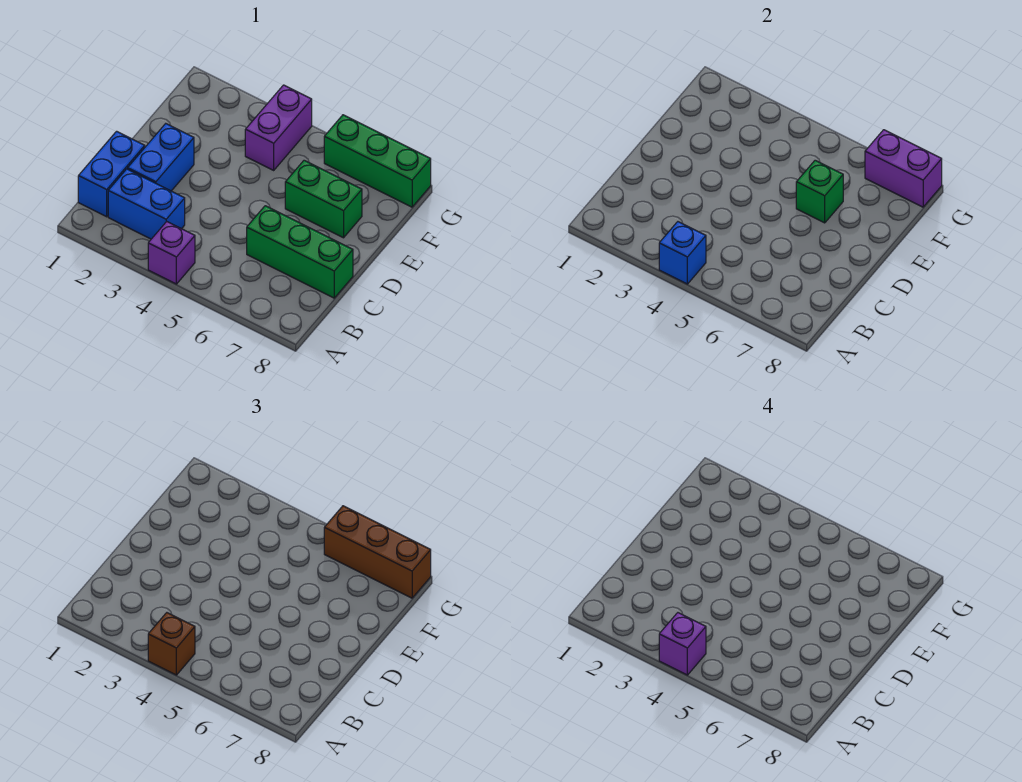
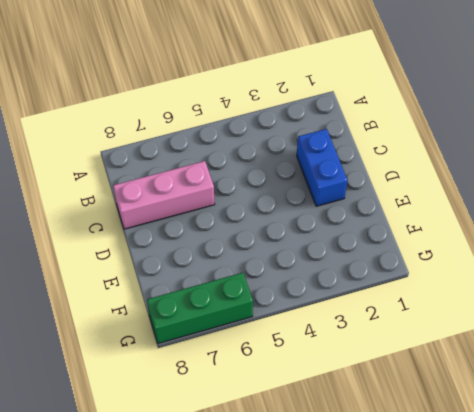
pink brick C6:C8 level 1 -> green brick C6:C8 level 1
none -> purple brick A4 level 1
none -> blue brick B1:C1 level 1
none -> blue brick B2:B3 level 1

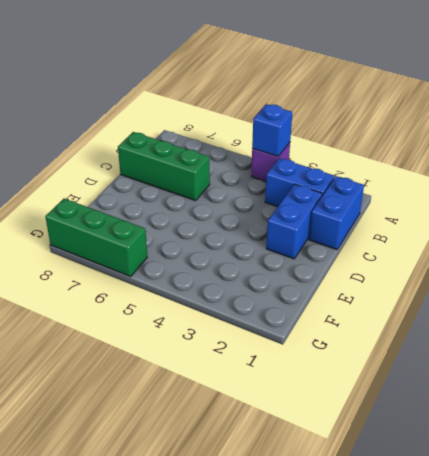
none -> green brick E6:E7 level 1
none -> purple brick F4:G4 level 1
none -> green brick E6 level 2

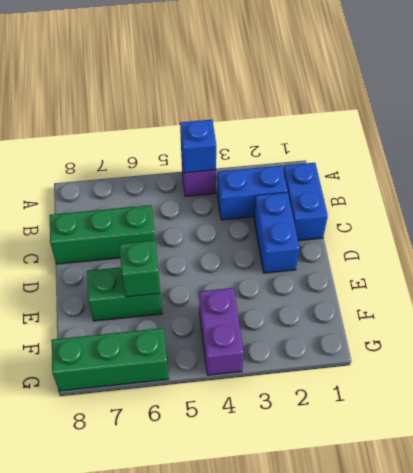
none -> purple brick G7:G8 level 2
none -> brown brick A4 level 3
none -> brown brick G6:G8 level 3

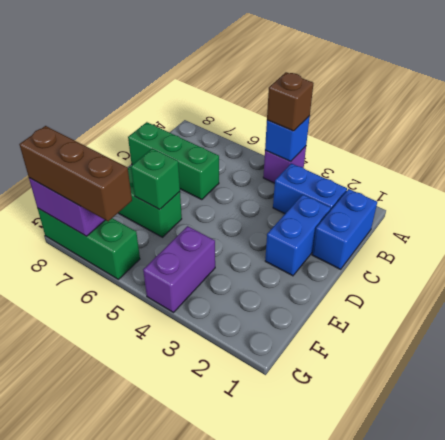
none -> purple brick A4 level 4

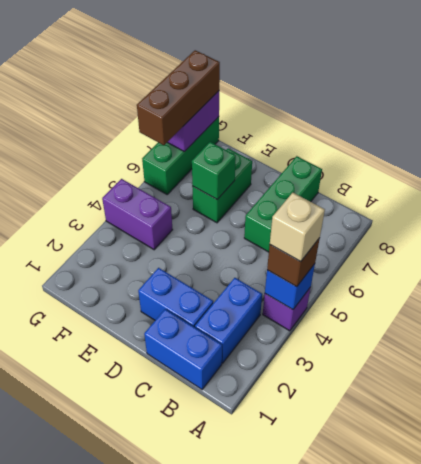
tan brick A4 level 4 -> purple brick A4 level 4

